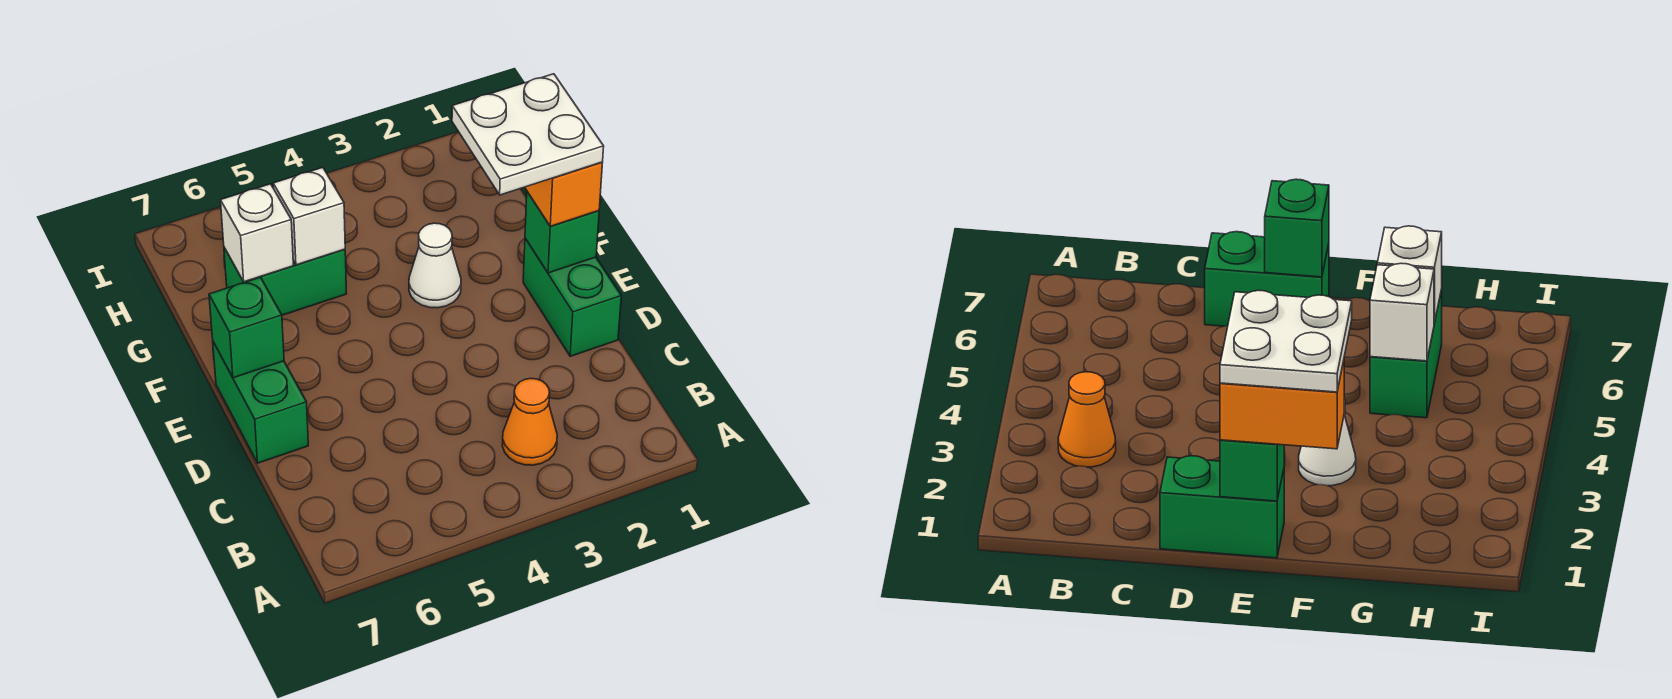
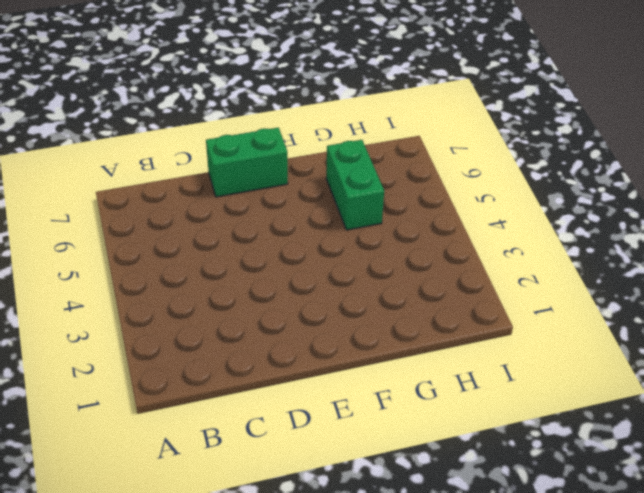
none -> orange cone B3 level 1
none -> green brick D1:E1 level 1

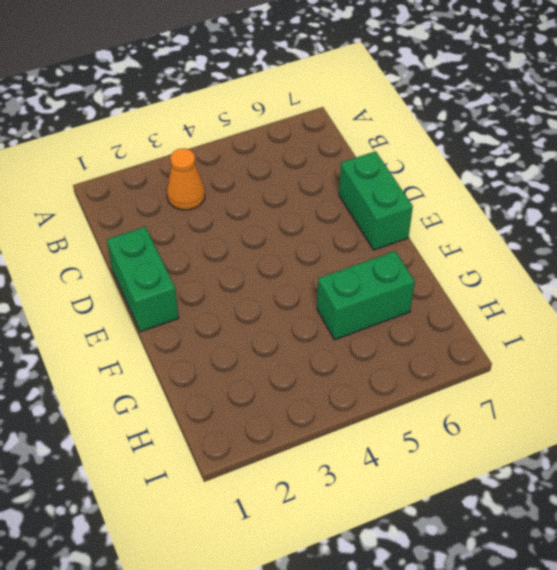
none -> white cone F3 level 1
none -> green brick E1 level 2

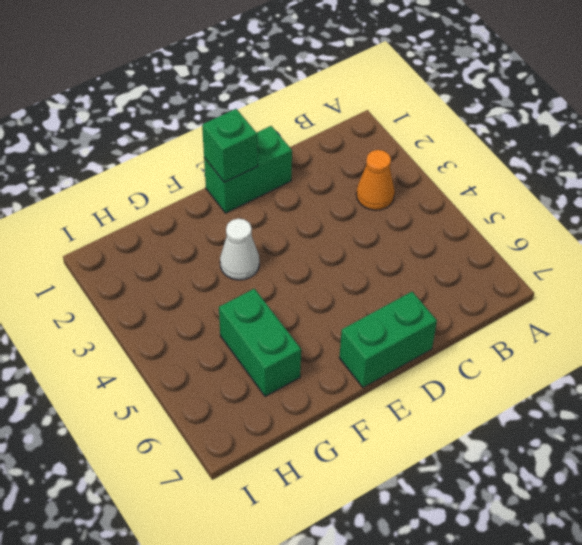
none -> green brick E7 level 2
none -> white brick G5 level 2

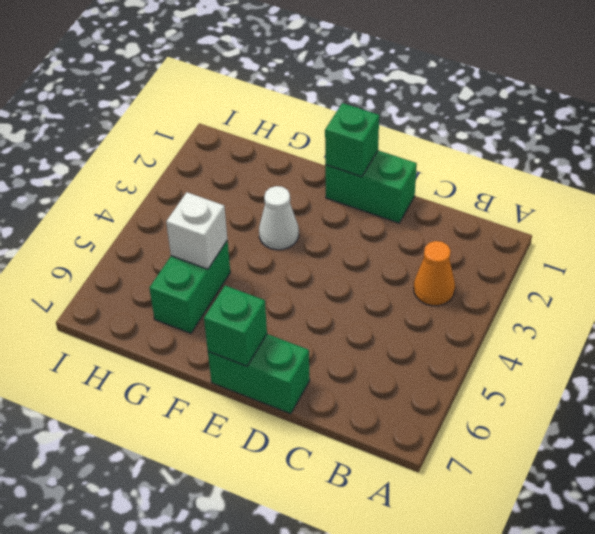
none -> white brick G6 level 2
none -> orange brick E1:F1 level 3

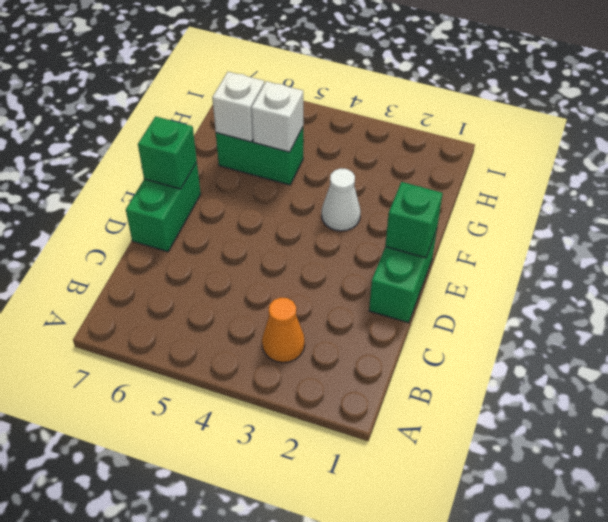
none -> orange brick E1:F1 level 3
none -> white plate E1:F2 level 4

